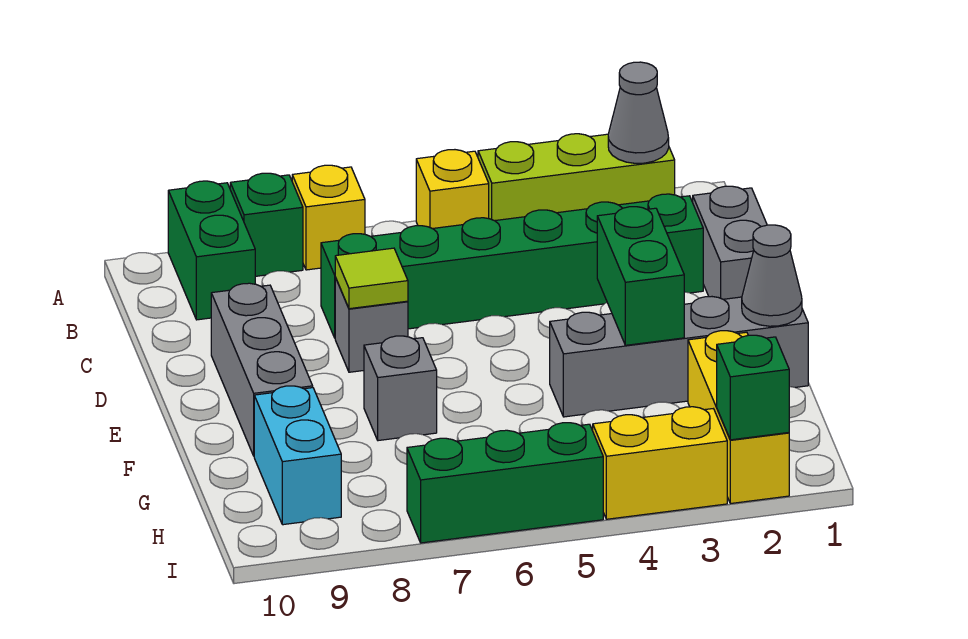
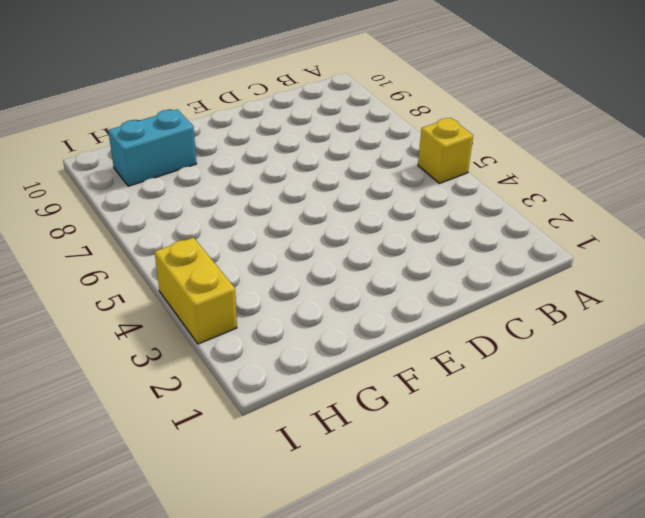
none -> lime brick A2:A4 level 1
none -> yellow brick A7 level 1
none -> green brick A8 level 1

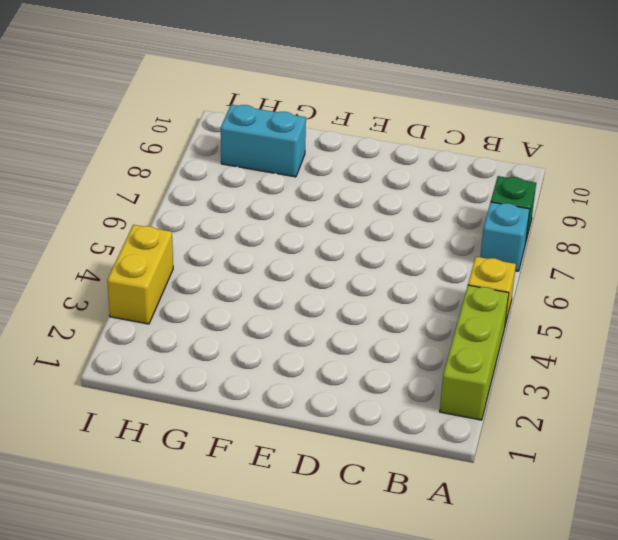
cyan brick A7 level 1 -> yellow brick A7 level 1
none -> green brick A9:B9 level 1
none -> grey brick C1:D1 level 1
none -> green brick C2:C7 level 1

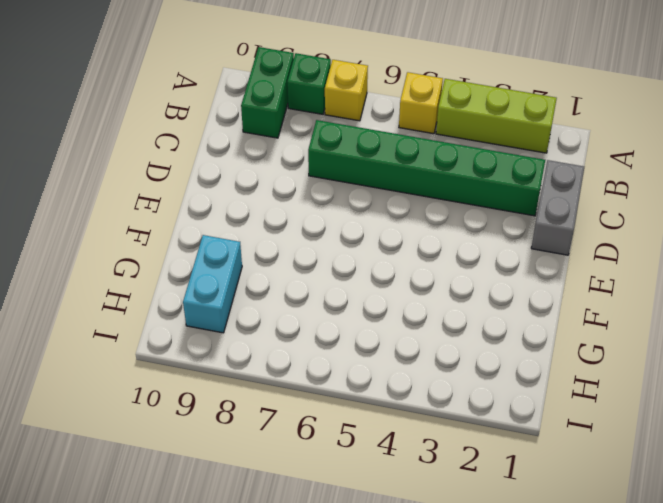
none -> grey brick D7 level 1
none -> grey brick D9:F9 level 1
none -> grey brick F1:F4 level 1

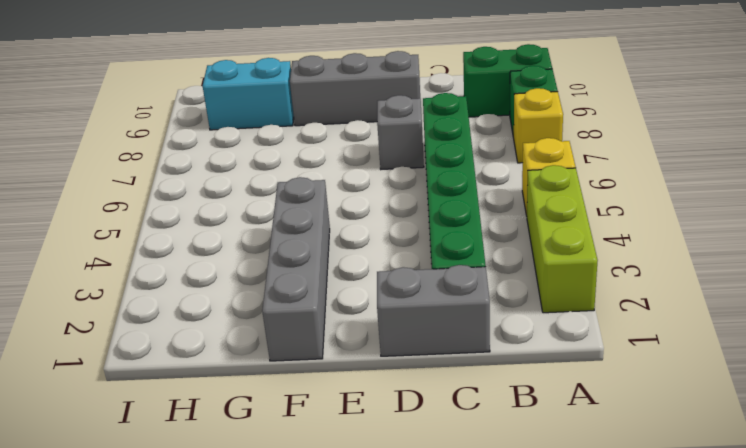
none -> grey brick F7 level 1
none -> yellow brick G2:I2 level 1
none -> yellow brick I3:I4 level 1

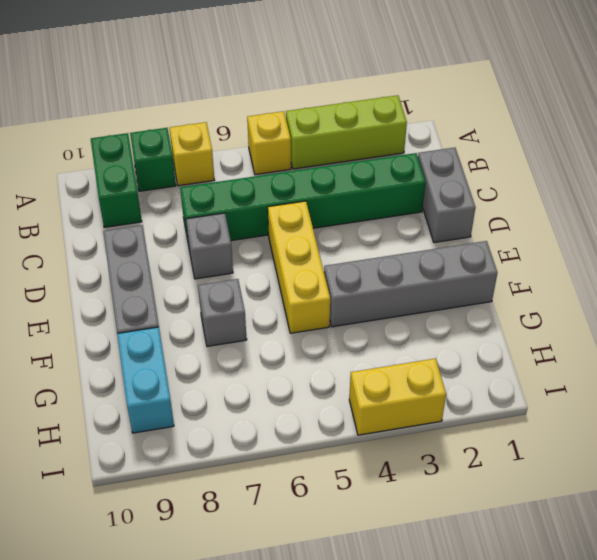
yellow brick D5:F5 level 1 -> yellow brick G2:I2 level 1
none -> green brick I5:I7 level 1
none -> grey cone A2 level 2
none -> lime tile D7 level 2

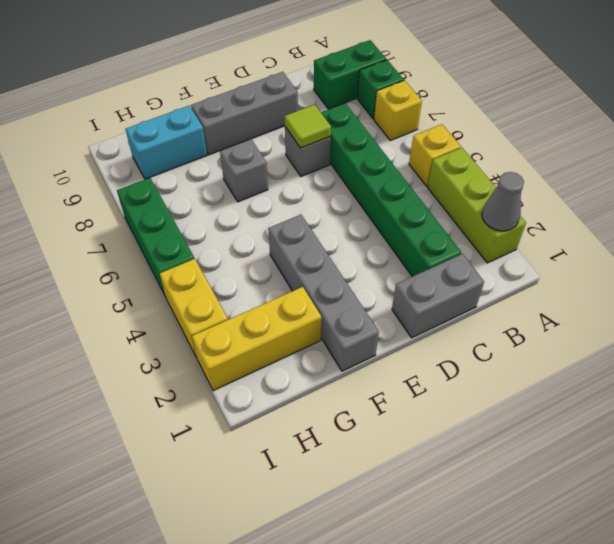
none -> green brick E3:F3 level 2
none -> grey cone F1 level 2
none -> green brick I2 level 2

